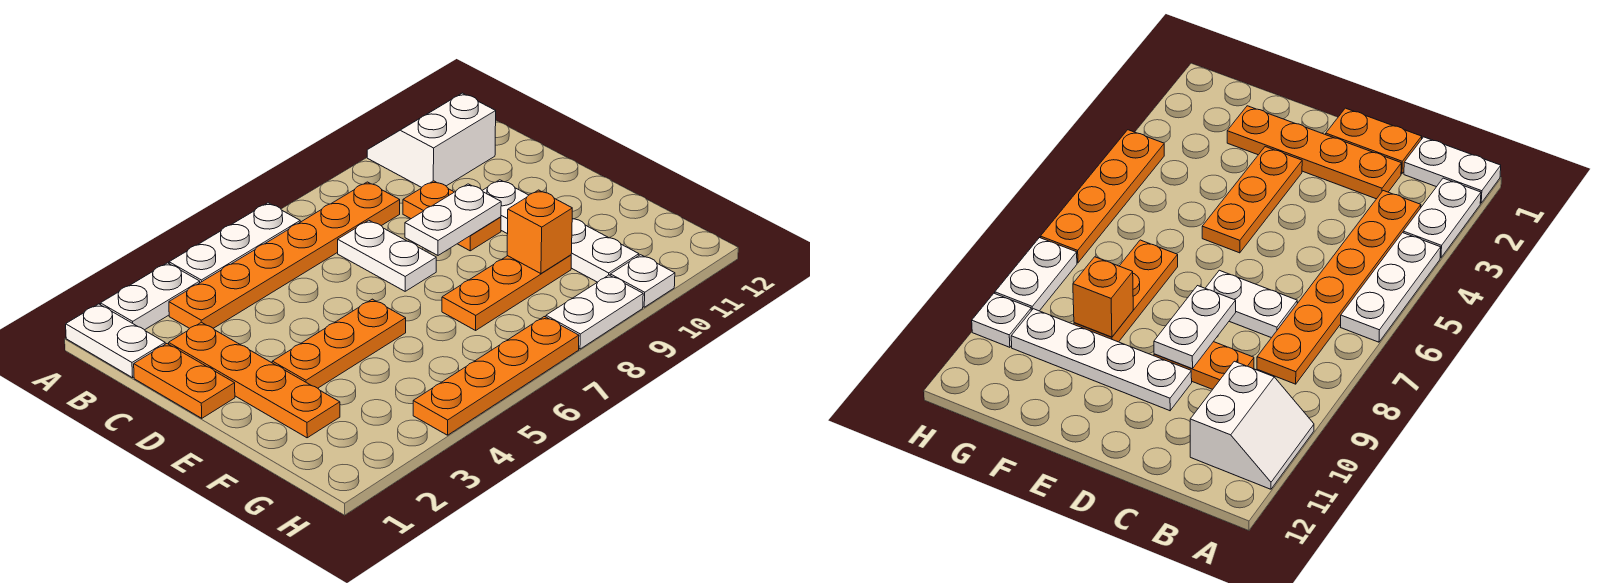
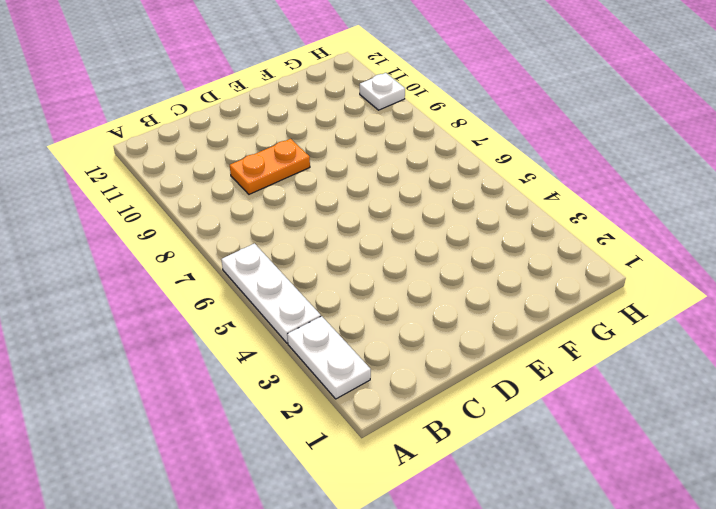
none -> white plate A1:B1 level 1
none -> white slope A10:B11 level 1 top B
none -> orange plate B3:B8 level 1

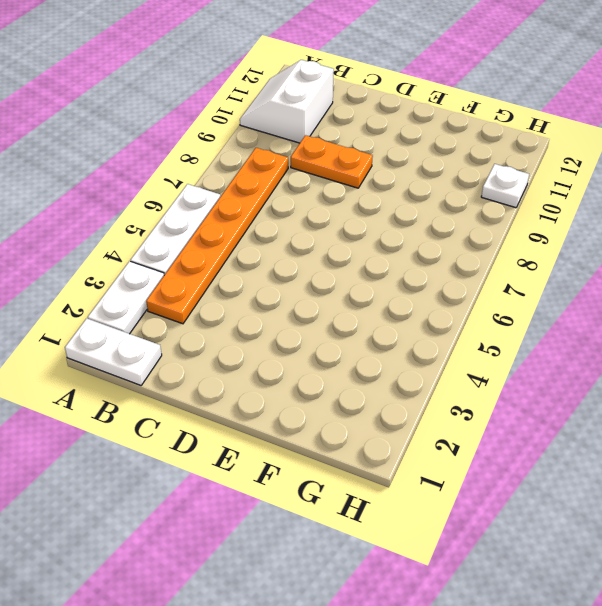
none -> orange plate C1:D1 level 1
none -> orange plate C2:F2 level 1
none -> white plate C7:D7 level 1

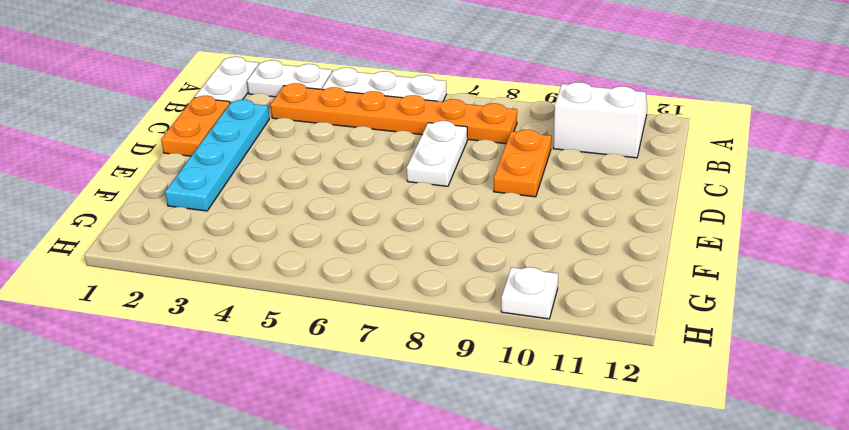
cyan plate C2:F2 level 1 -> orange plate C2:F2 level 1
none -> white plate D10:G10 level 1
none -> orange plate E3:E5 level 1
none -> orange plate F7:F9 level 1

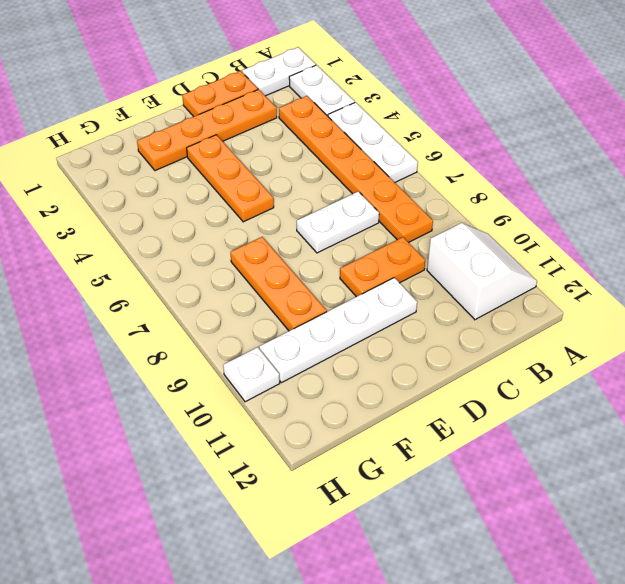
none -> orange plate H4:H7 level 1
none -> white plate H8:H9 level 1
none -> white plate D8:D9 level 2

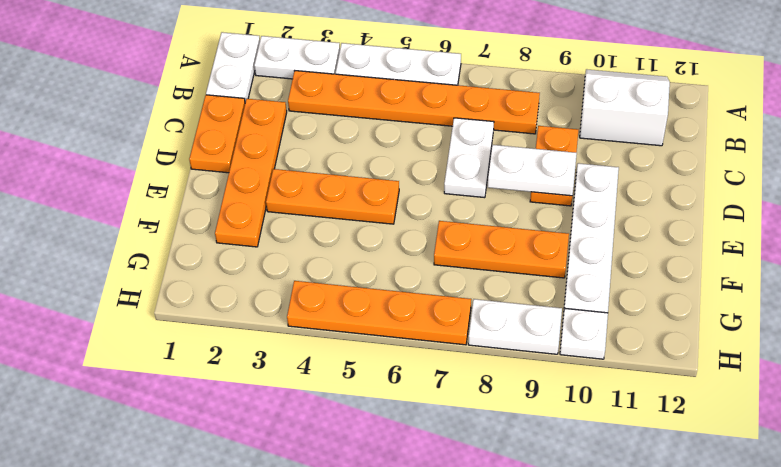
none -> orange brick F9 level 2

